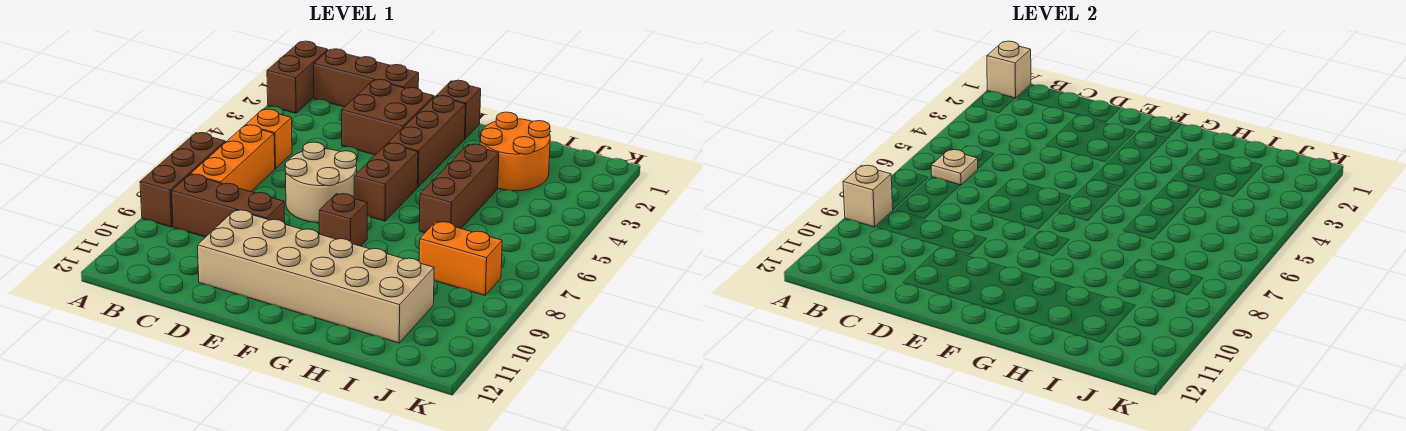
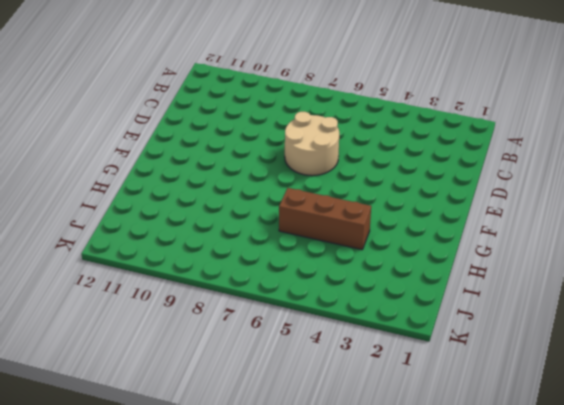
none -> brown brick A1:A2 level 1
none -> brown brick A7:A9 level 1
none -> brown brick B1:D1 level 1

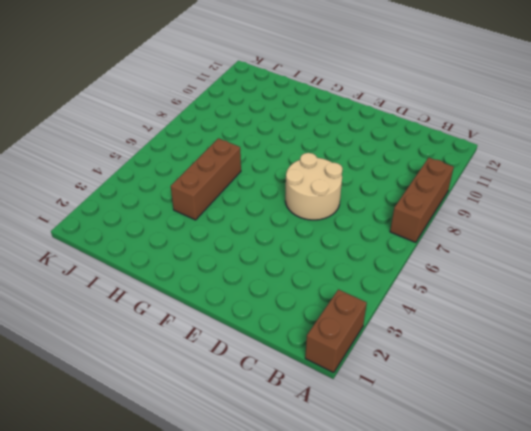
none -> brown brick B1:D1 level 1
none -> orange brick B5 level 1
none -> orange brick B6:B8 level 1

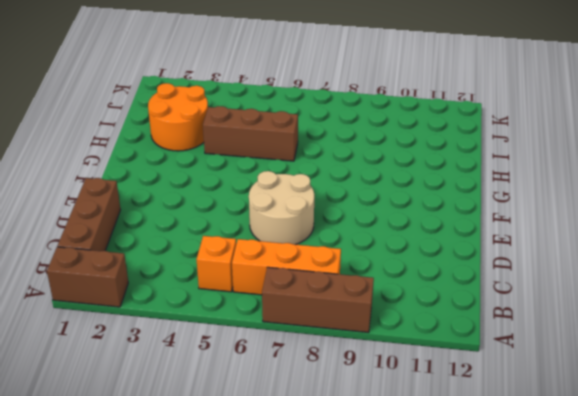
none -> brown brick B9:D9 level 1
none -> brown brick D2:E3 level 1
none -> tan brick D10:I11 level 1

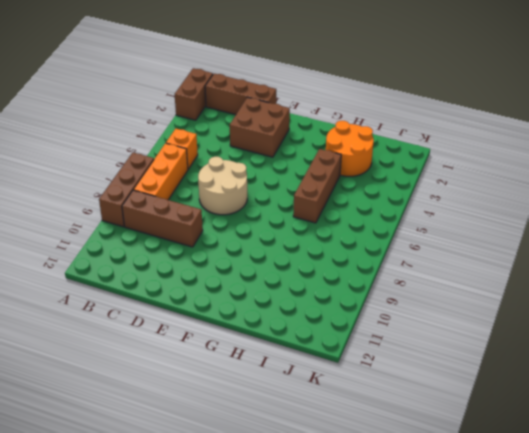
none -> tan brick D10:I11 level 1
none -> brown brick F1 level 1
none -> brown brick F2:F4 level 1

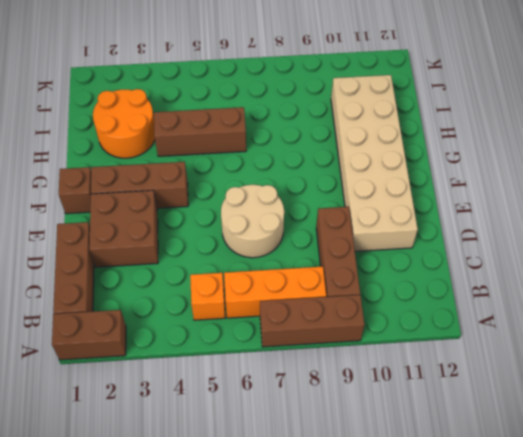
none -> brown brick F5:F6 level 1
none -> brown brick F8 level 1
none -> orange brick I8:J8 level 1

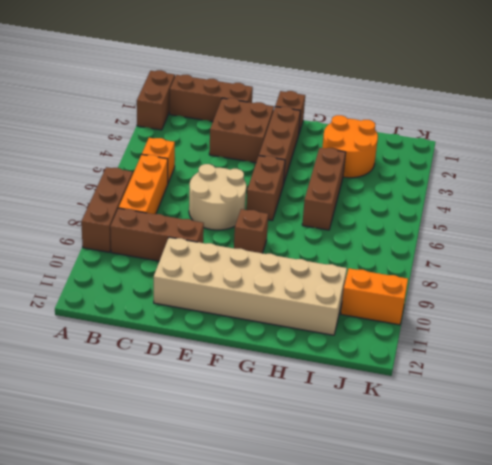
orange brick J10:K10 level 1 -> orange brick I8:J8 level 1
none -> tan brick A1 level 2
none -> tan brick A9 level 2
none -> tan plate B6 level 2

